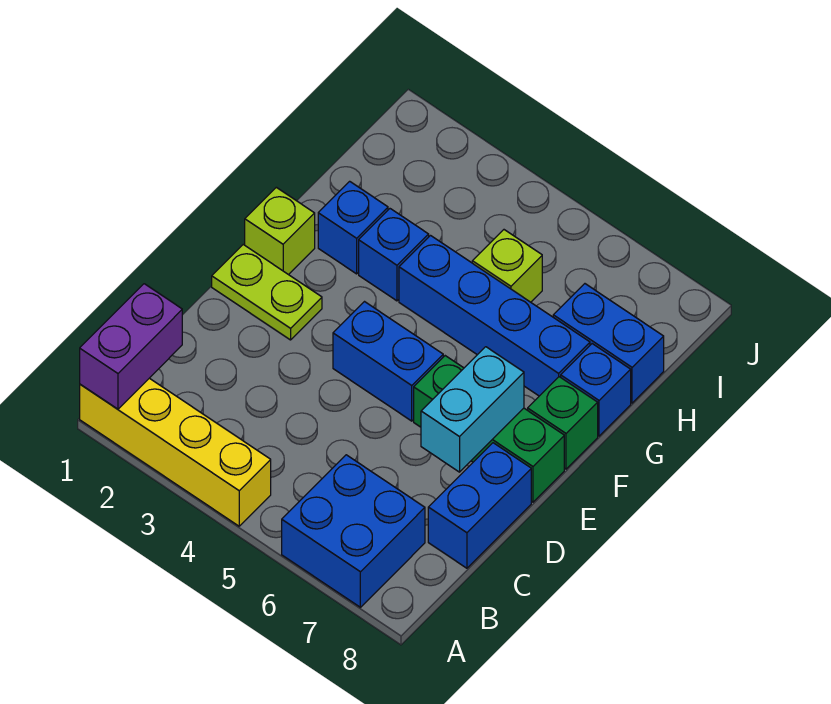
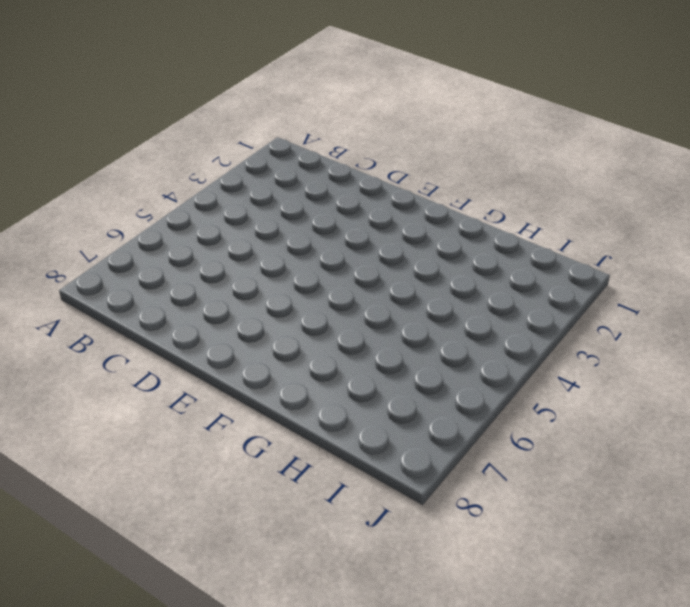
none -> yellow brick A1:A4 level 1
none -> blue brick A6:B7 level 1
none -> blue brick C8:D8 level 1

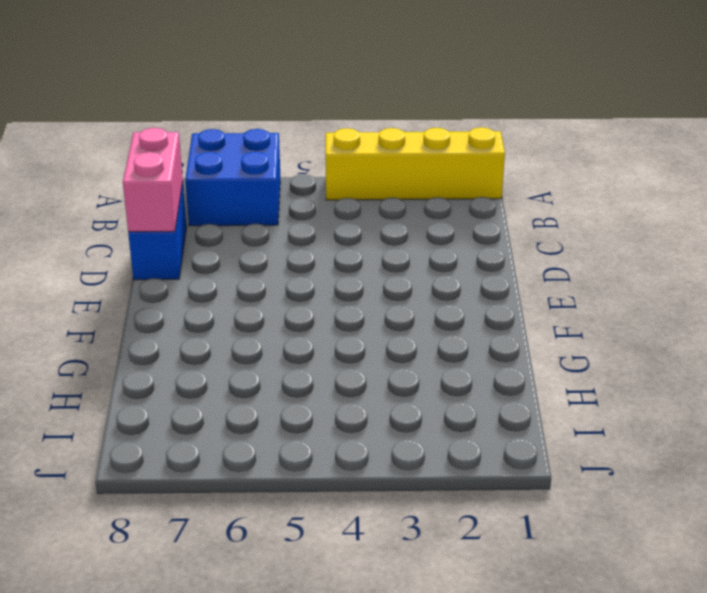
pink brick C8:D8 level 2 -> none
none -> lime plate E1:E2 level 1
none -> blue brick E4:E5 level 1
none -> green brick E6:E8 level 1

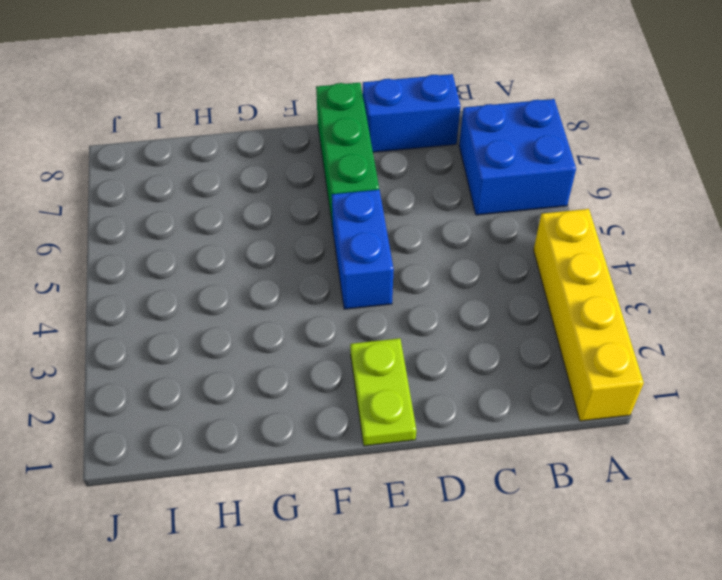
none -> lime brick F1 level 1
none -> green brick F8 level 1
none -> blue brick G2 level 1

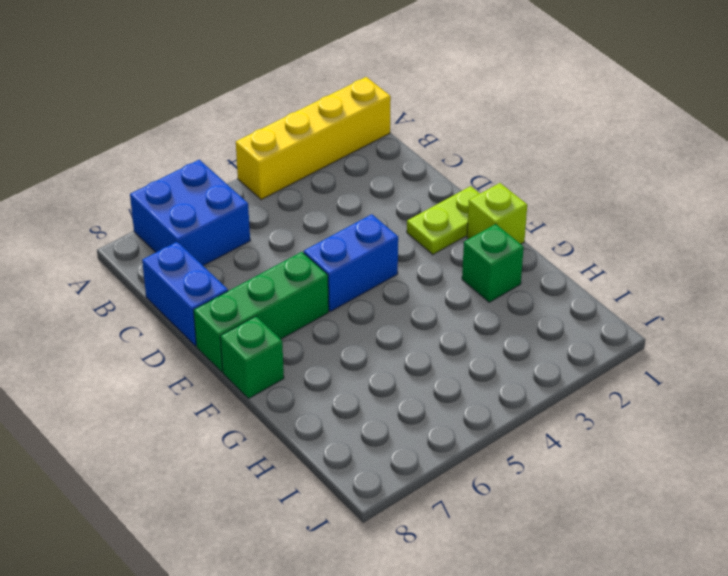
green brick G2 level 1 -> blue brick G2 level 1
none -> blue brick G3 level 1
none -> blue brick G4:G7 level 1
none -> blue brick G8 level 1

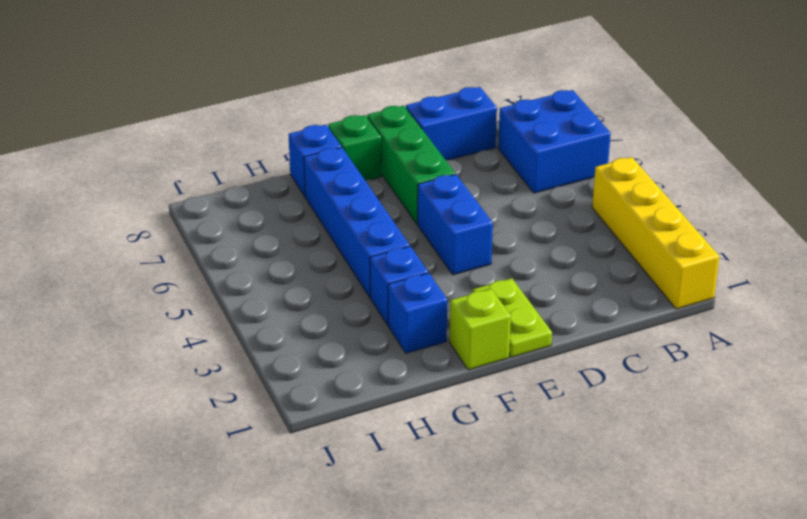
none -> lime brick H5 level 1
none -> blue brick H7:H8 level 1
none -> purple brick A1:B1 level 2

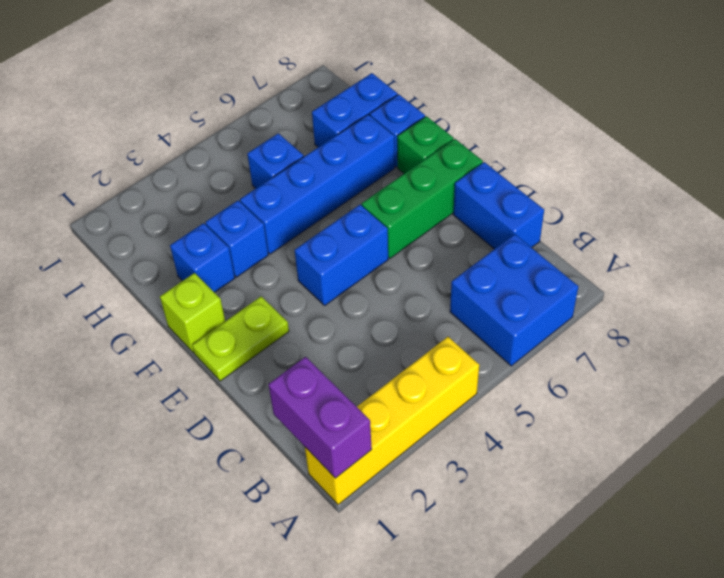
blue brick H5 level 1 -> lime brick H5 level 1
none -> cyan brick D7:E7 level 2

